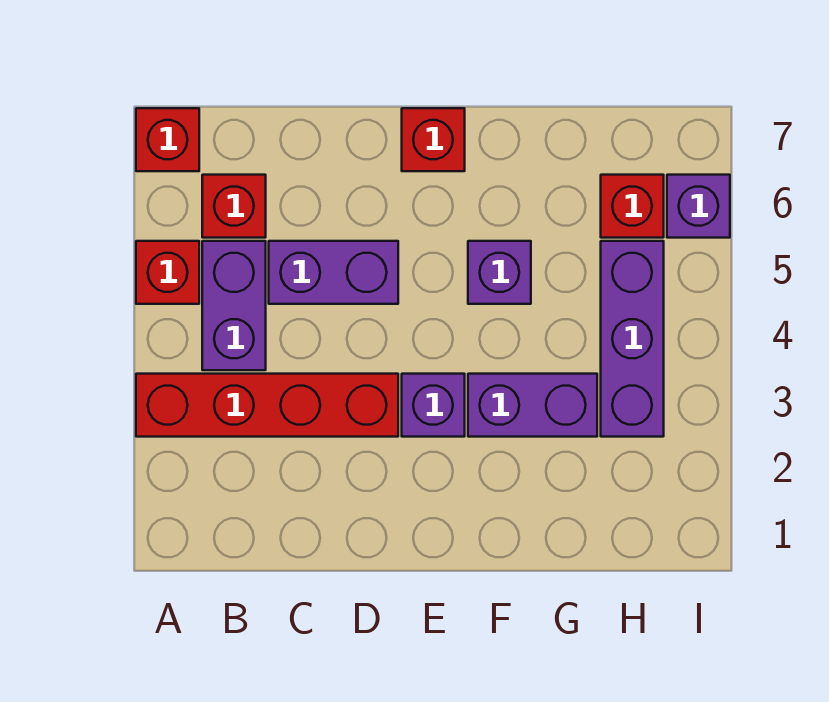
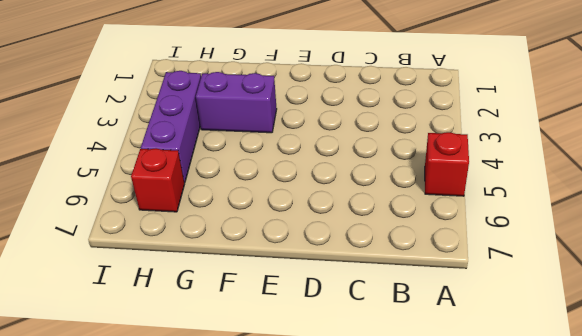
none -> red brick A3:D3 level 1
none -> red brick A7 level 1
none -> purple brick B4:B5 level 1

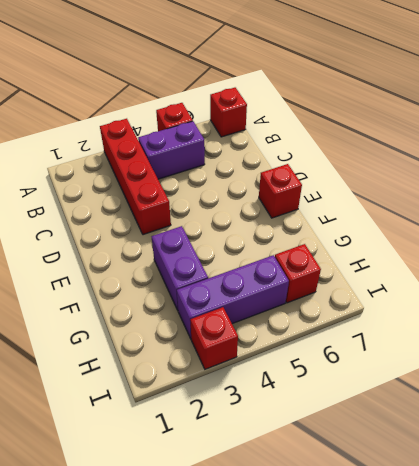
red brick I3 level 1 -> red brick B6 level 1
none -> purple brick C5:D5 level 1
none -> purple brick E3 level 1
none -> purple brick F5 level 1

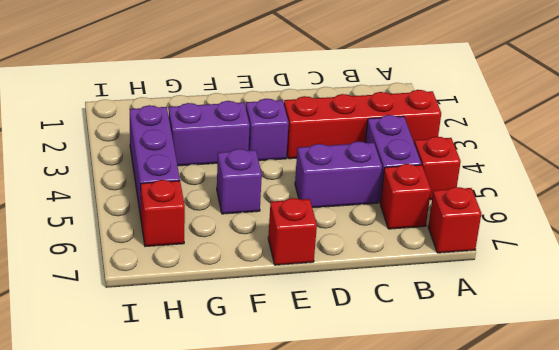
none -> purple brick I6 level 1

